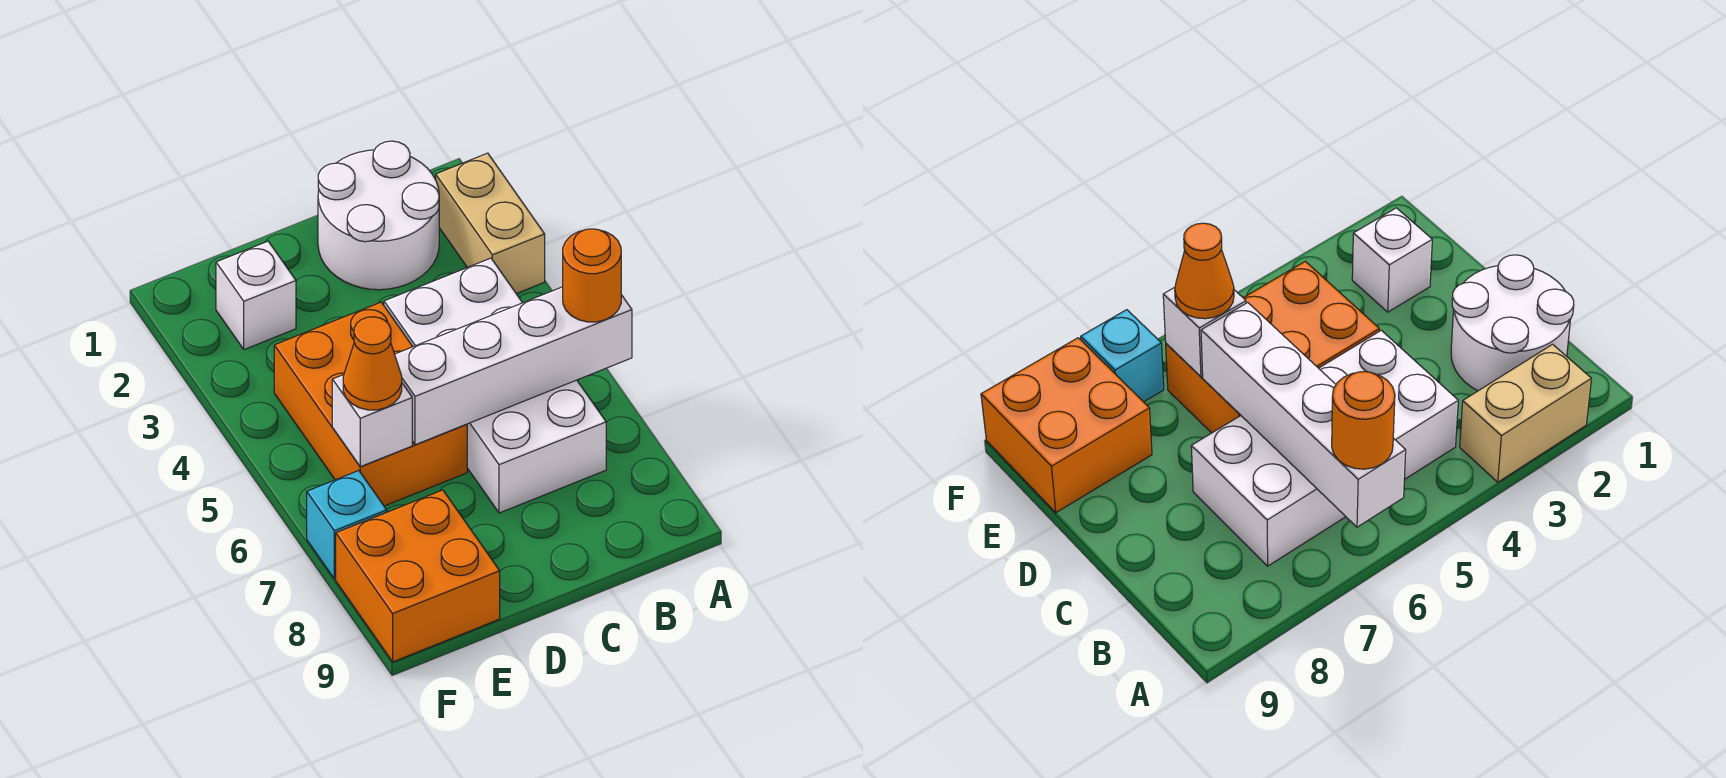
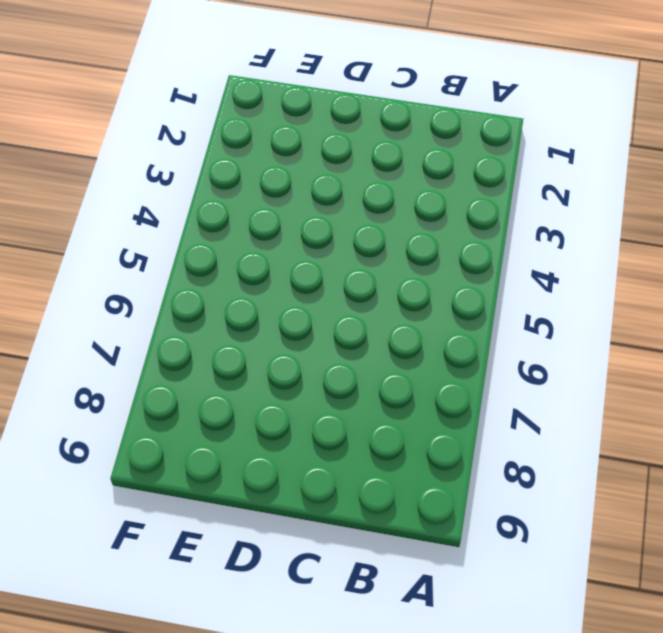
none -> tan brick A2:A3 level 1
none -> white round brick B1:C2 level 1

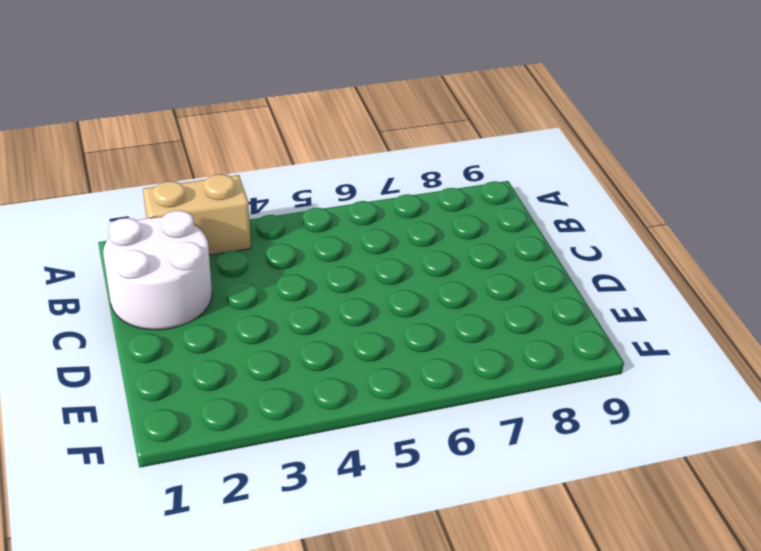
none -> white brick B4:C7 level 1
none -> orange brick D4:E6 level 1

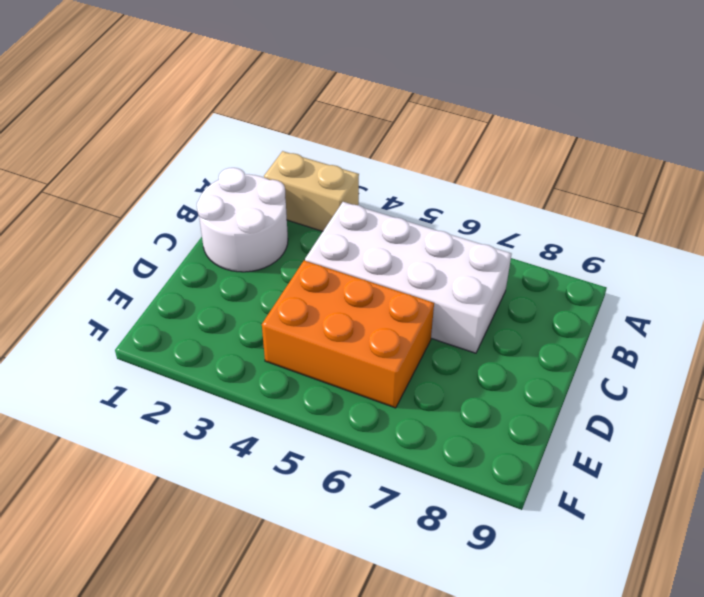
none -> white brick E2 level 1
none -> orange brick E8:F9 level 1

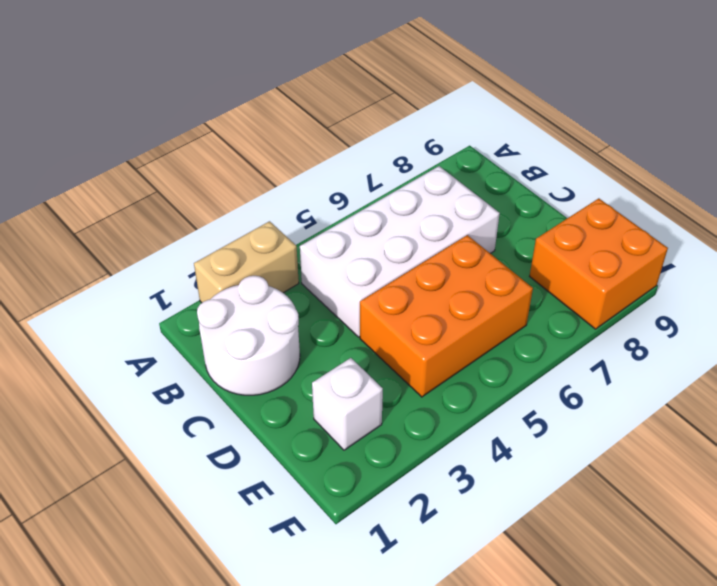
none -> cyan brick F7 level 1
none -> white brick A6:D6 level 2

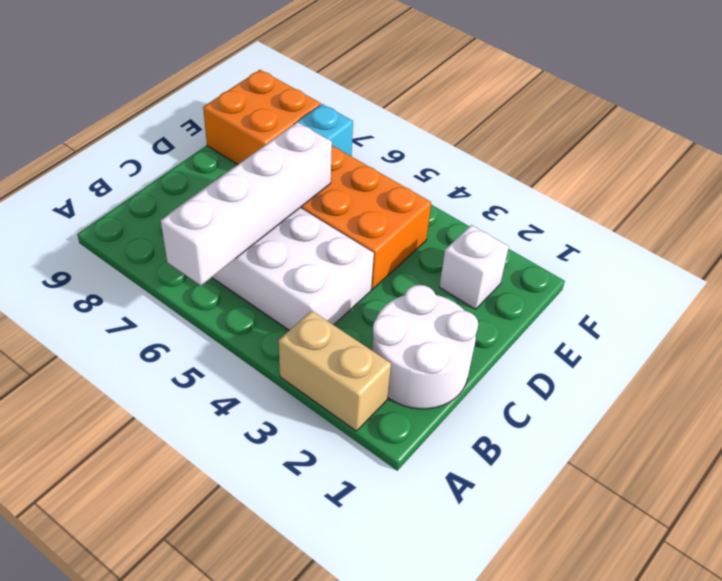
none -> white brick E6 level 2
none -> orange round brick A6 level 3

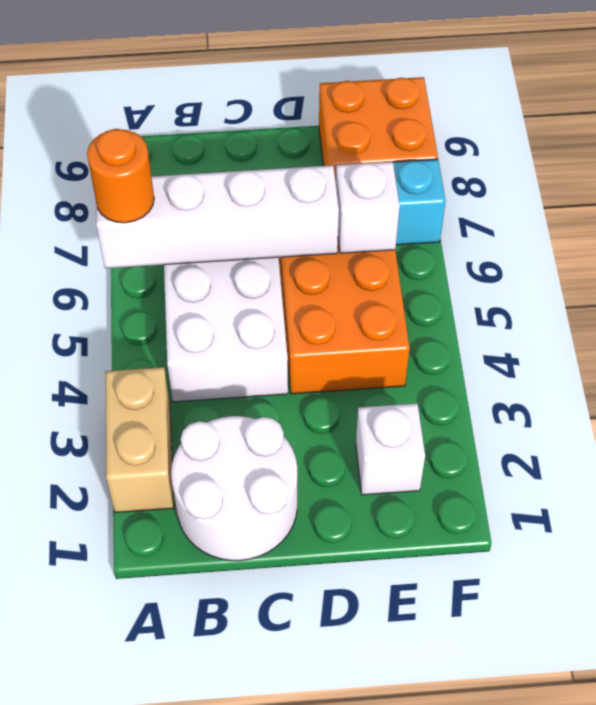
none -> orange cone E6 level 3

